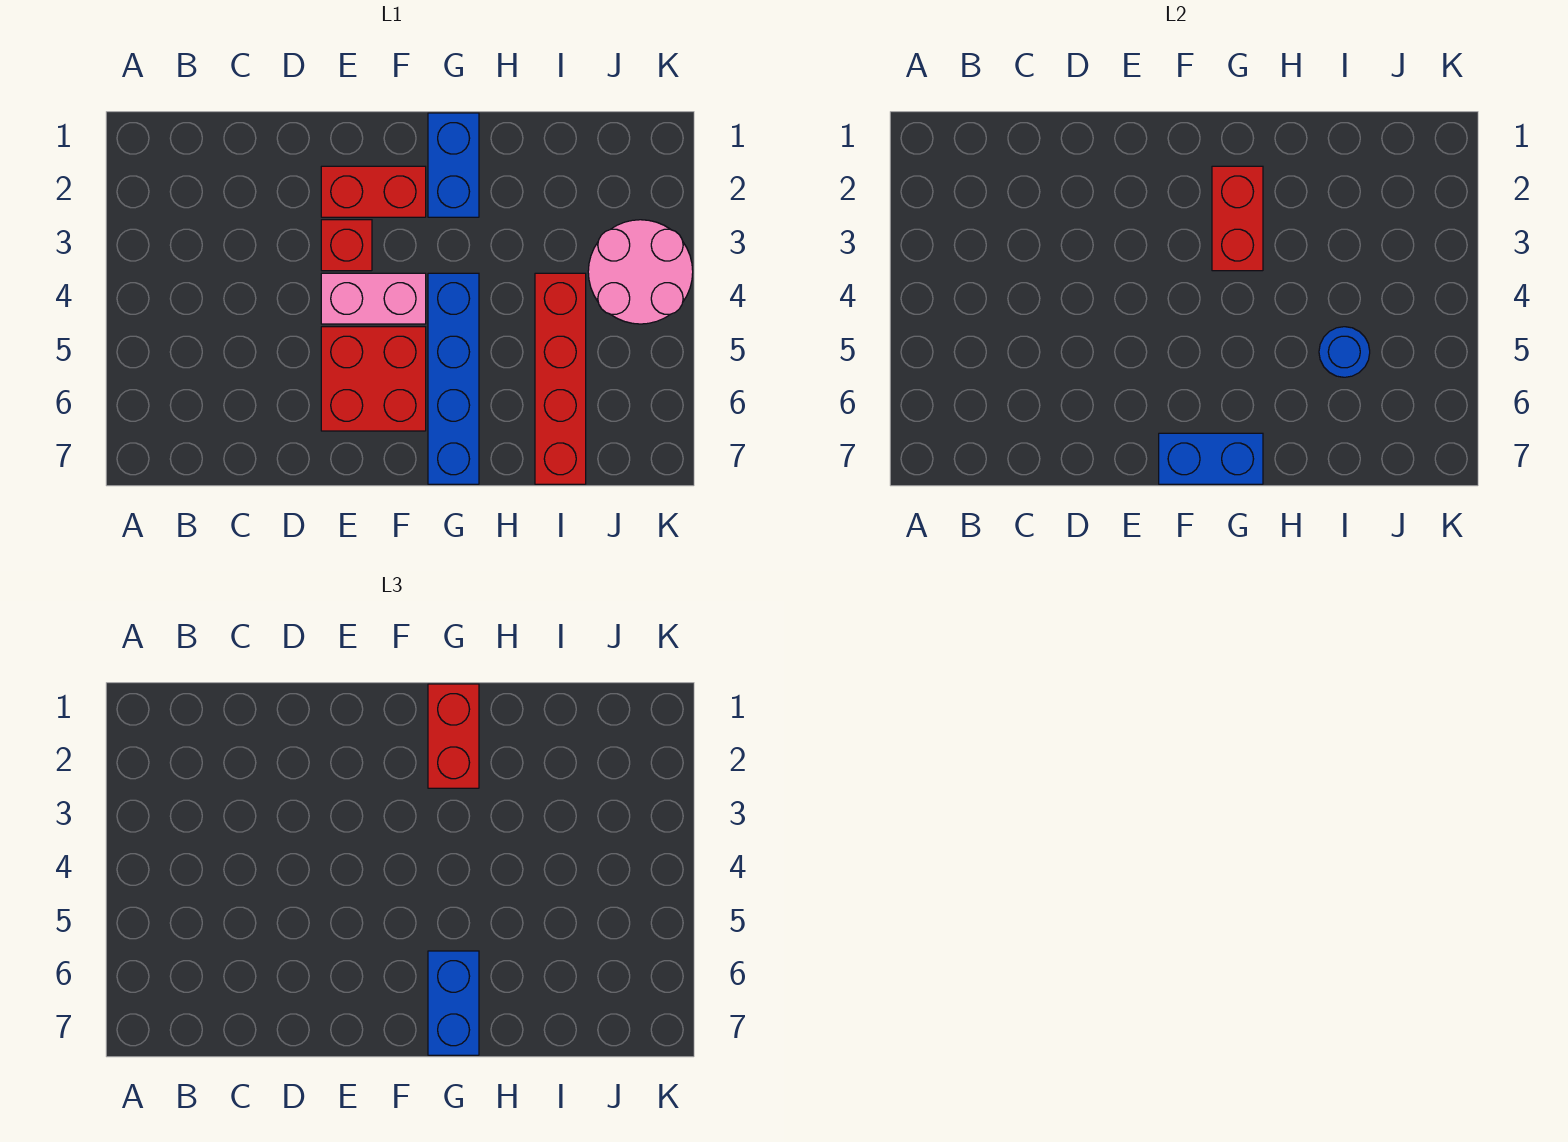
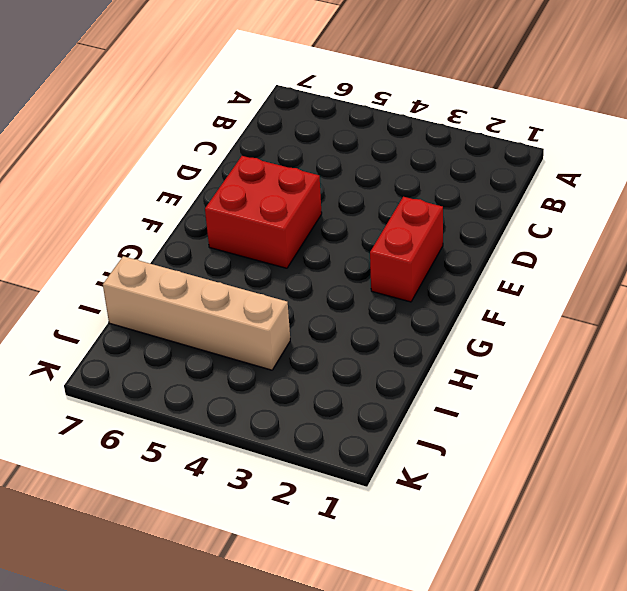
tan brick I4:I7 level 1 -> red brick I4:I7 level 1
none -> red brick E3 level 1
none -> pink brick E4:F4 level 1
none -> blue brick G1:G2 level 1

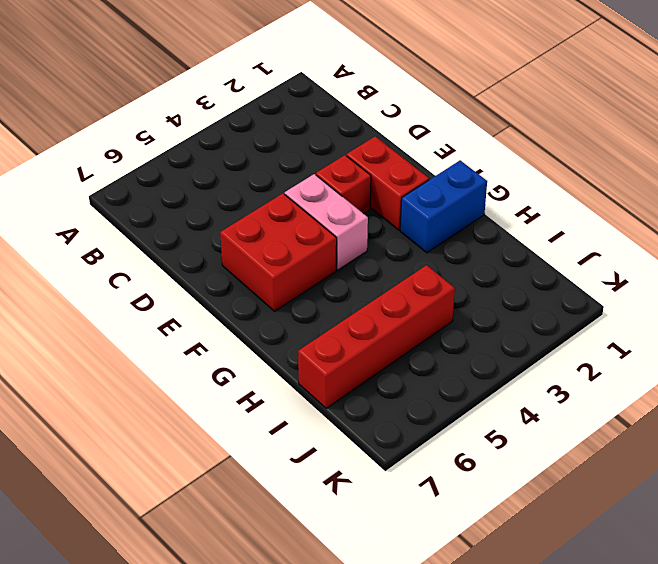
none -> blue brick G4:G7 level 1
none -> pink round brick J3:K4 level 1
none -> blue brick F7:G7 level 2

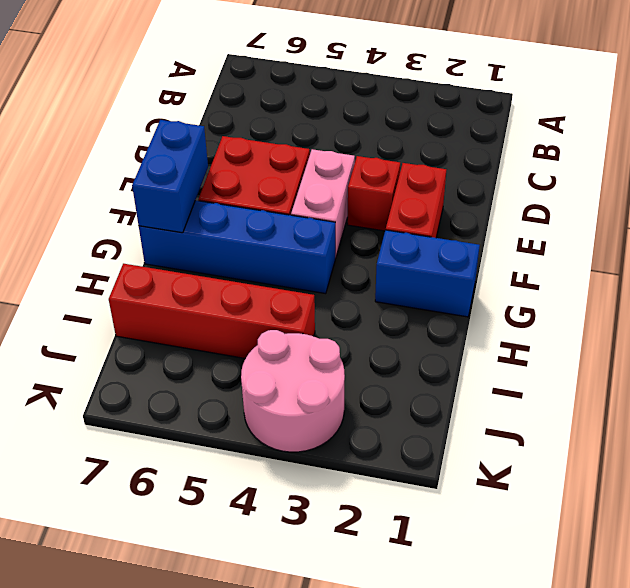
none -> red brick G2:G3 level 2
none -> blue round brick I5 level 2
none -> red brick G1:G2 level 3

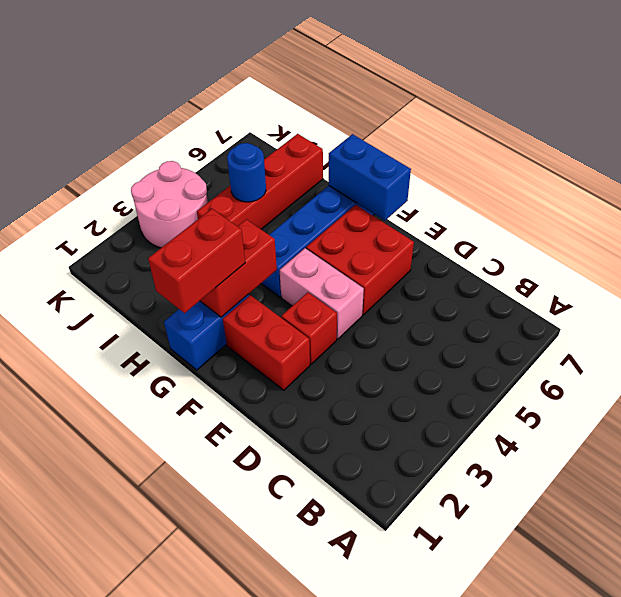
none -> blue brick G6:G7 level 3

